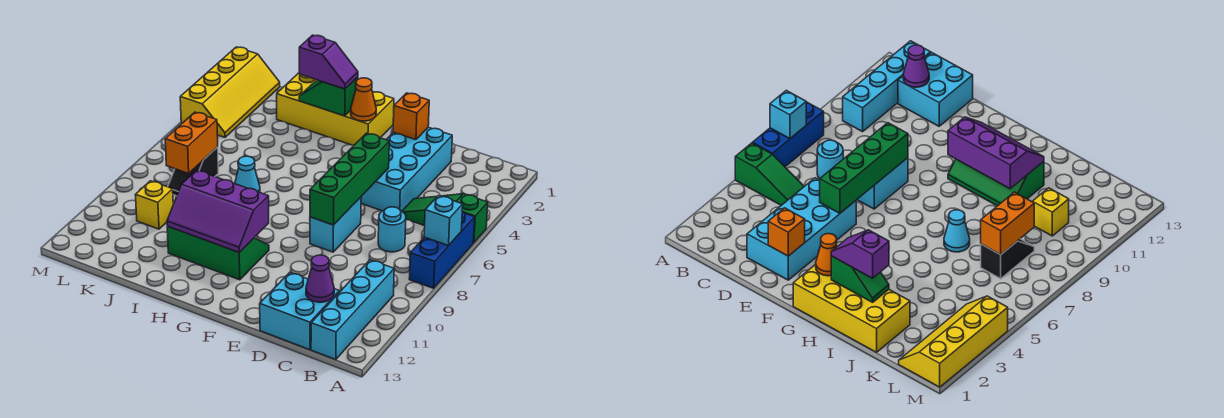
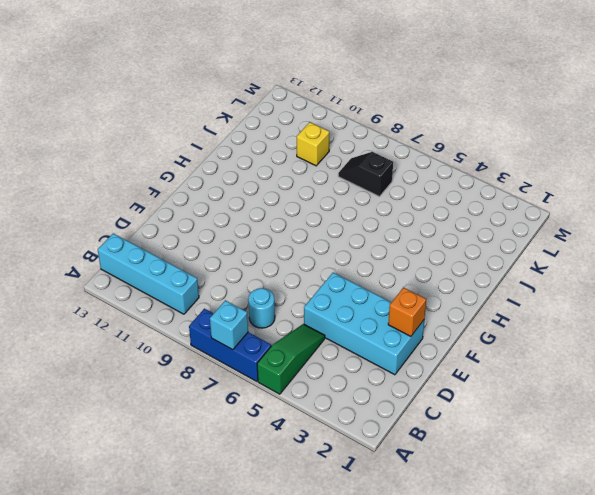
none -> cyan brick C12:D13 level 1
none -> cyan brick E7:E8 level 1
none -> yellow brick G1:J2 level 1

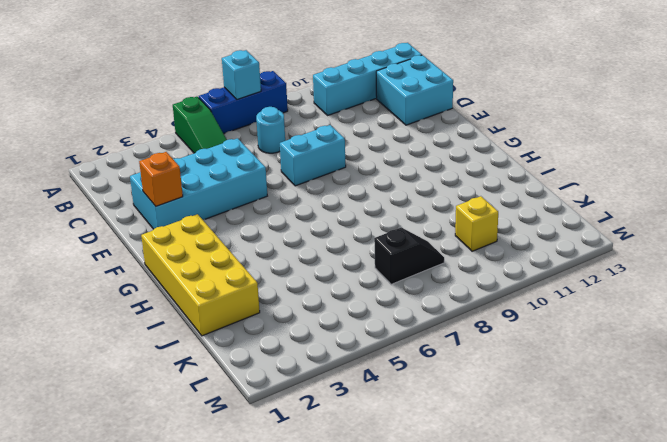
none -> green slope G10:I11 level 1 top 11
none -> cyan cone I7 level 1
none -> yellow slope L1:M4 level 1 top M

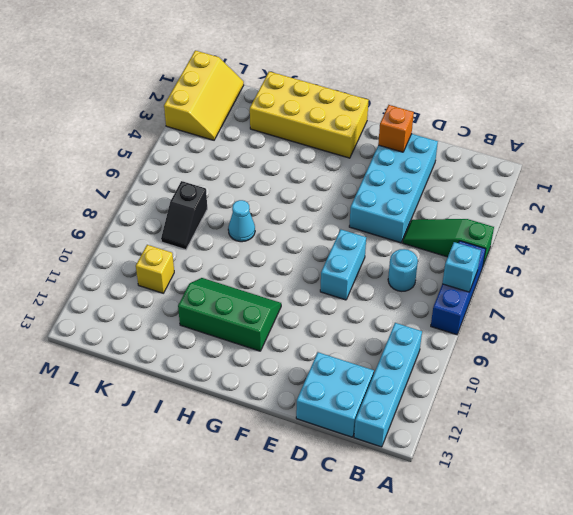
yellow slope L1:M3 level 1 top M -> yellow slope L1:M4 level 1 top M
none -> purple cone C12 level 2
none -> green brick E5:E8 level 2
none -> orange cone G2 level 2

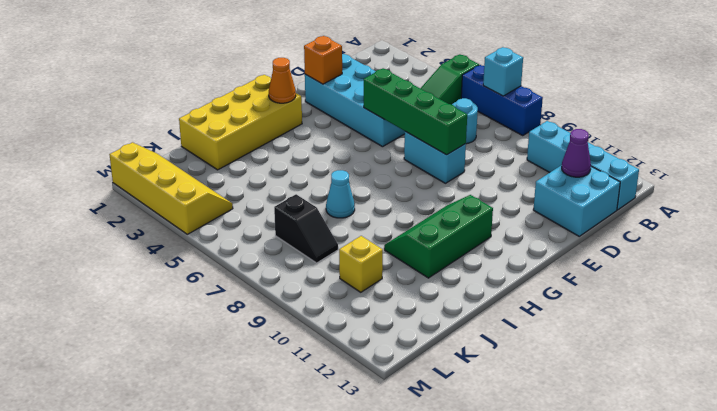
none -> purple slope G10:I11 level 2 top 10
none -> green slope H2:I2 level 2 top H
none -> orange brick K7:K8 level 2

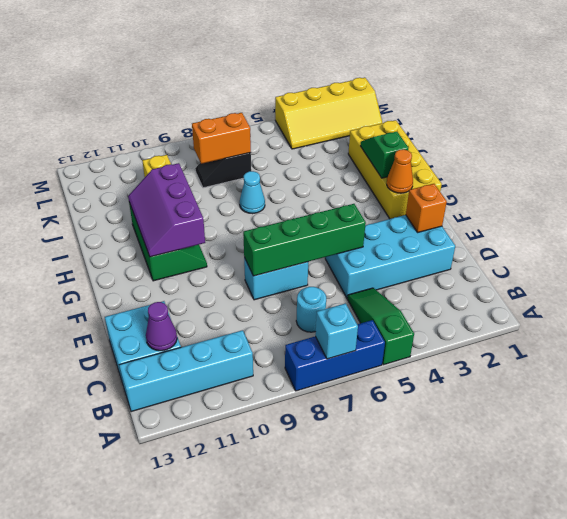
none -> purple slope H2:I2 level 3 top I

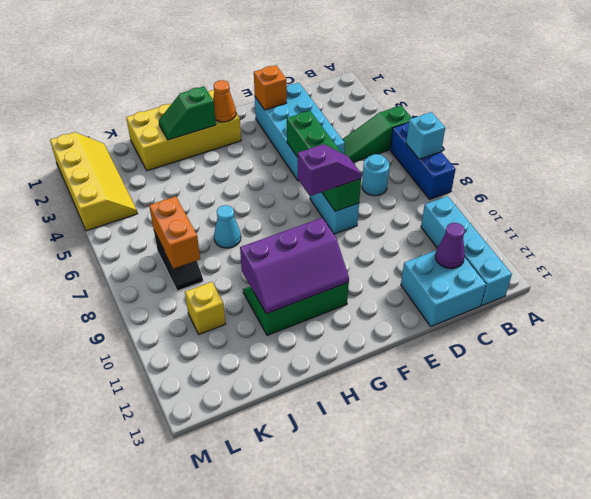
purple slope E8:F8 level 3 top F -> purple slope H2:I2 level 3 top I

